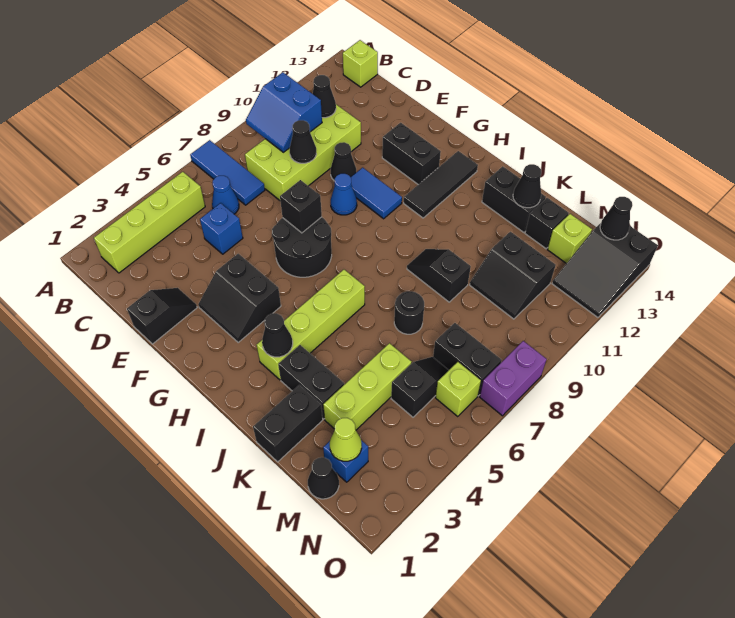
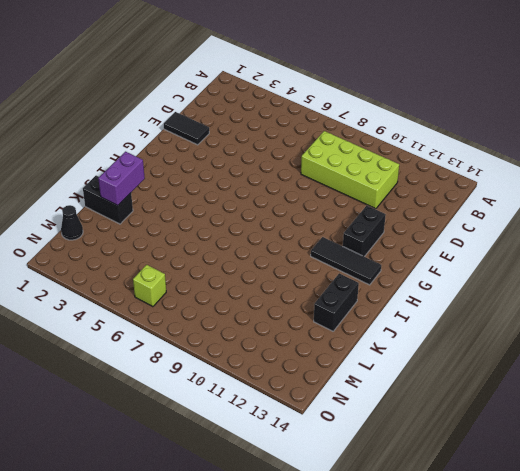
black tile E1:E2 level 1 -> black slope E1:E2 level 1 top 1
purple brick J2:K2 level 2 -> purple brick O7:O8 level 1
none -> blue tile A7:C7 level 1
none -> lime brick B2:B5 level 1
none -> lime brick B14 level 1
none -> blue cone C6 level 1

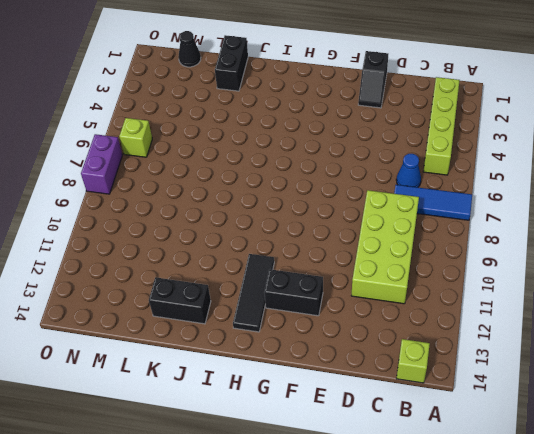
none -> blue brick D5 level 1
none -> black cone E10 level 1
none -> black slope F3:G4 level 1 top 4
none -> black round brick F6:G7 level 1

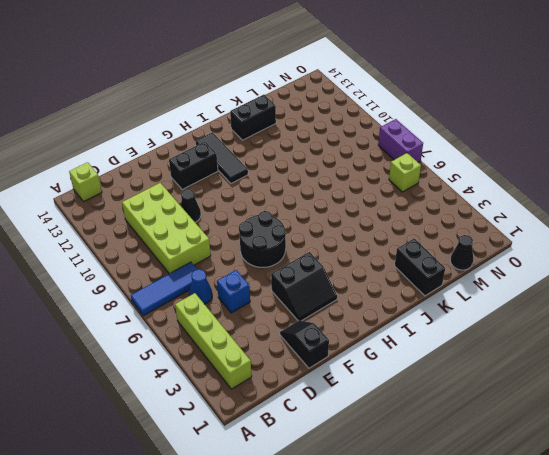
none -> blue cone F9 level 1
none -> blue tile F10:G10 level 1
none -> lime brick I3:I6 level 1
none -> black brick J3:K3 level 1

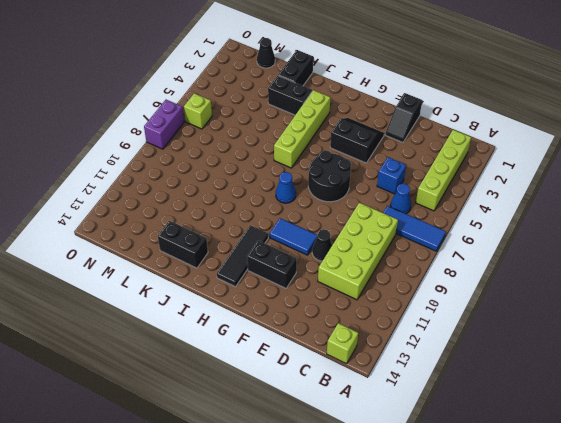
blue cone H8 level 1 -> blue cone F9 level 1
none -> black slope J9:K9 level 1 top K
none -> black round brick K7 level 1
none -> lime brick L3:L5 level 1
none -> black slope L10:M11 level 1 top 11

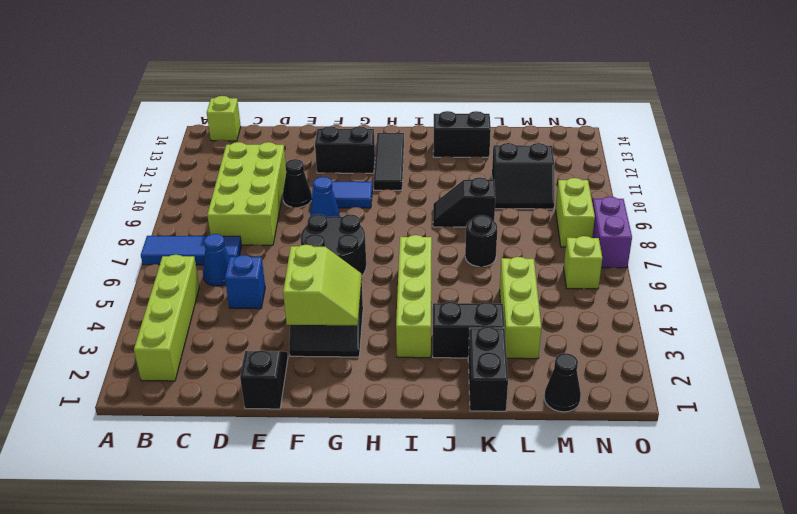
lime slope F3:G4 level 2 top F -> none
lime brick N8:N9 level 1 -> none
none -> black brick L13 level 1
none -> blue brick M2 level 1
none -> black slope M5:M6 level 1 top 5
none -> black brick M7:N7 level 1

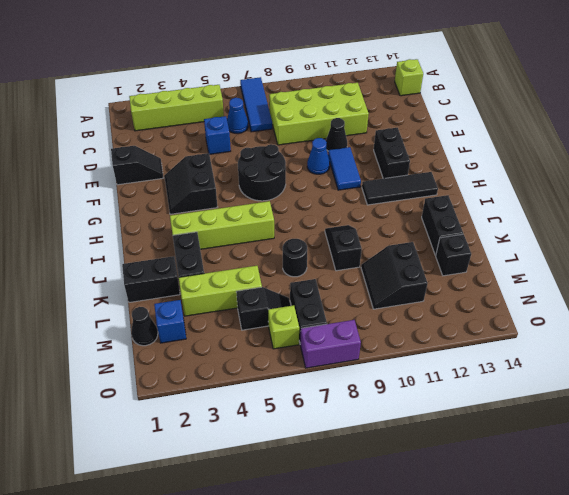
none -> lime brick M13 level 1
none -> black slope N12:O14 level 1 top 14
none -> blue slope B9:C10 level 2 top 10
none -> black cone C11 level 2

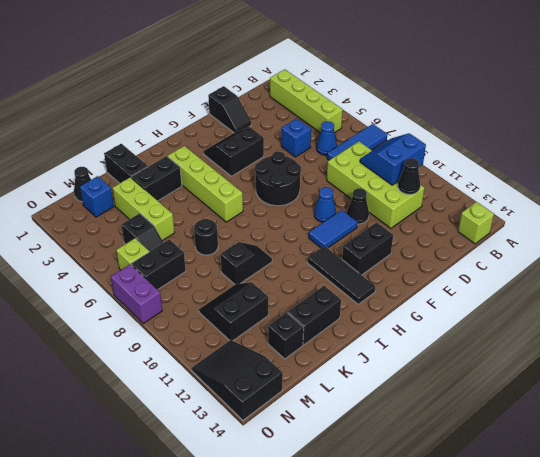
none -> lime brick M13 level 1
none -> black cone D9 level 2
none -> black brick F7 level 2
none -> black cone I3 level 2

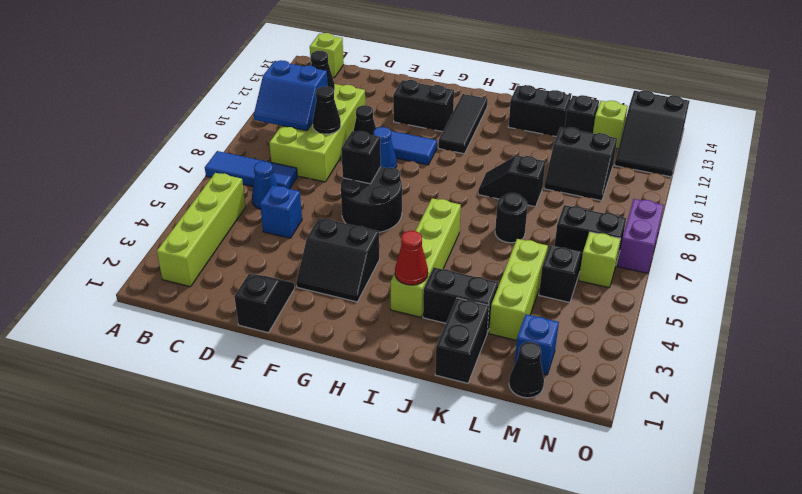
red cone I3 level 2 -> black cone I3 level 2
none -> black cone K13 level 2
none -> lime cone M2 level 2
none -> black cone N14 level 2

